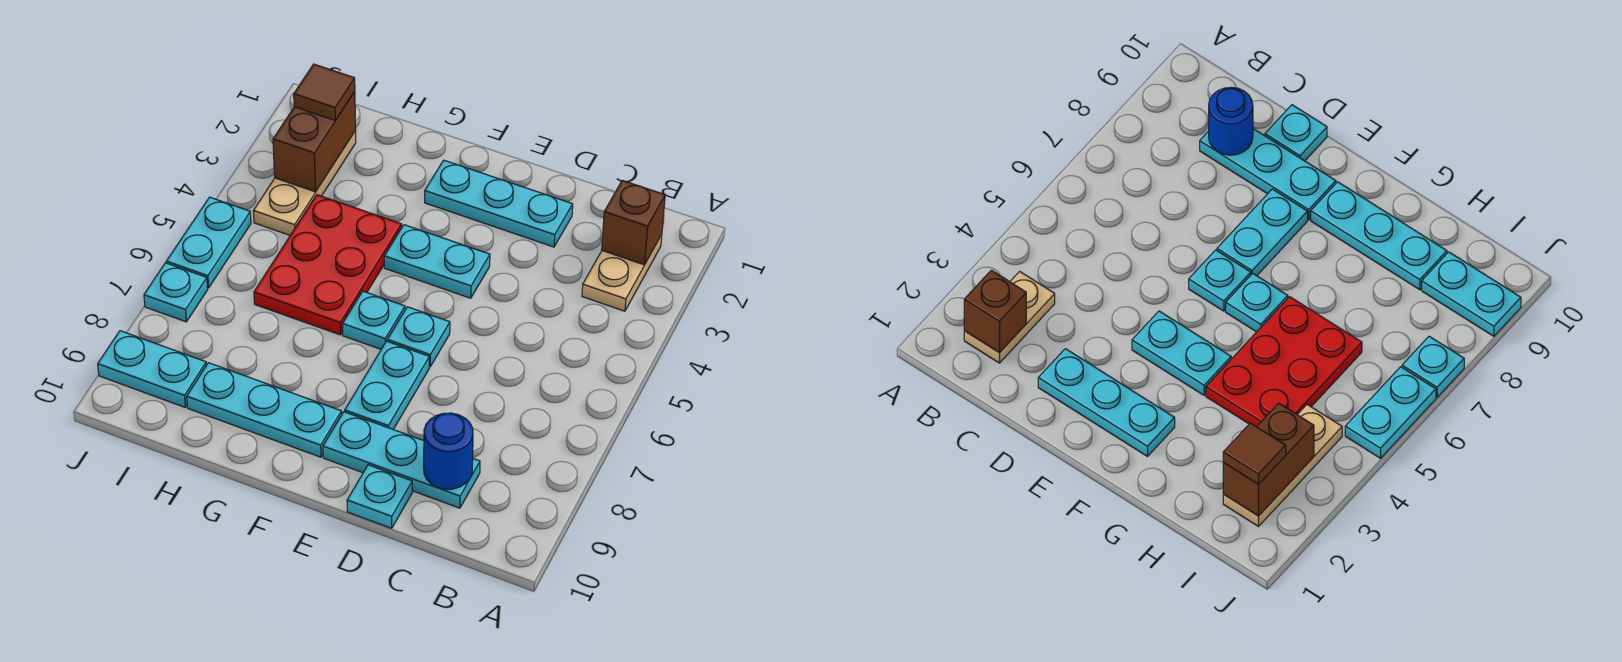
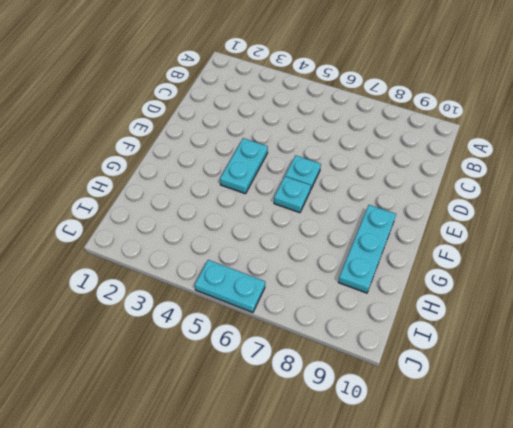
none -> tan plate B2:B3 level 1
none -> cyan plate C9:E9 level 1
none -> cyan plate D2:F2 level 1

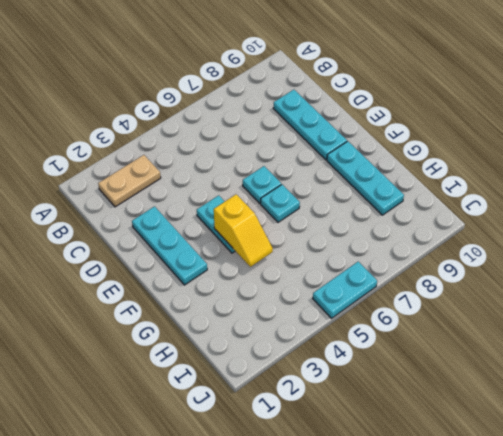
yellow slope F4:G4 level 2 top F -> none
none -> cyan plate D10 level 1
none -> cyan plate E7:E8 level 1
none -> red plate G4:H6 level 1

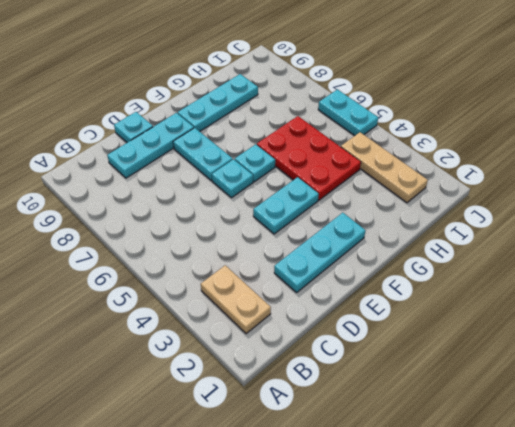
none -> cyan plate I9:J9 level 1
none -> cyan plate J7 level 1
none -> brown brick B2 level 2

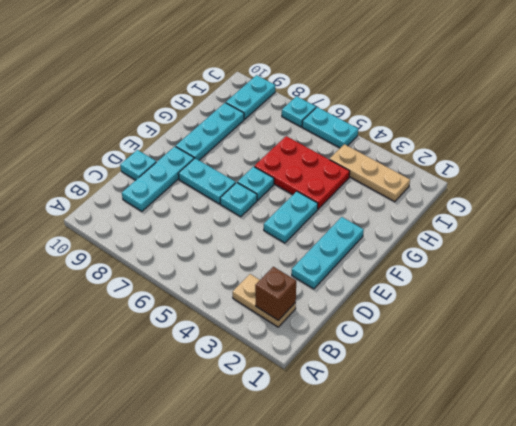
none -> blue round brick C9 level 2
none -> brown brick I2:I3 level 2
none -> brown tile I2 level 3

